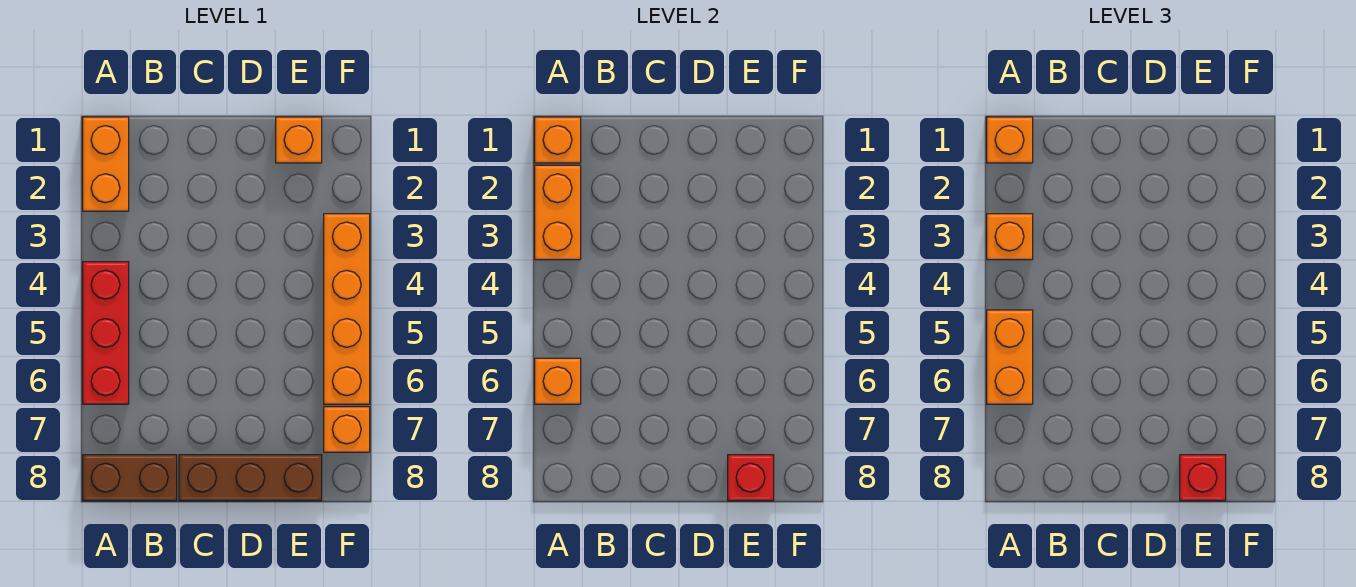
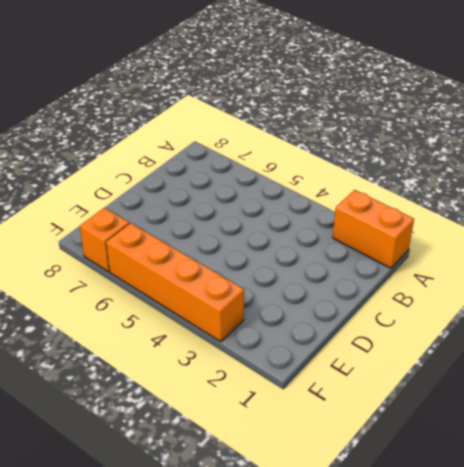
none -> red brick A4:A6 level 1
none -> brown brick A8:B8 level 1
none -> brown brick C8:E8 level 1

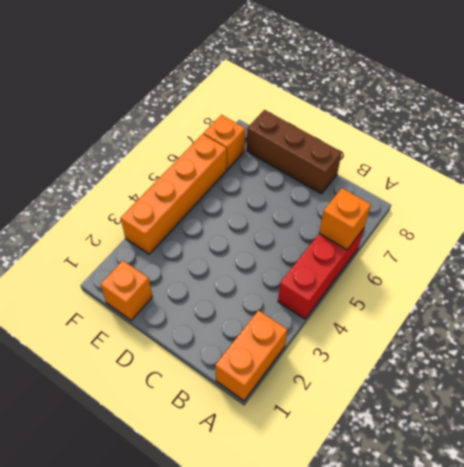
none -> brown brick A8:B8 level 1
none -> orange brick A1 level 2
none -> orange brick A2:A3 level 2

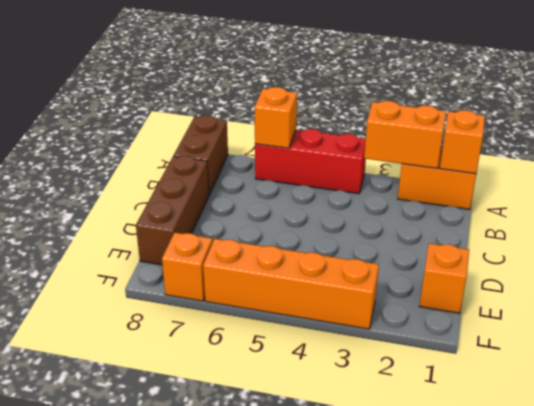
none -> red brick E8 level 2
none -> orange brick A1 level 3
none -> orange brick A3 level 3

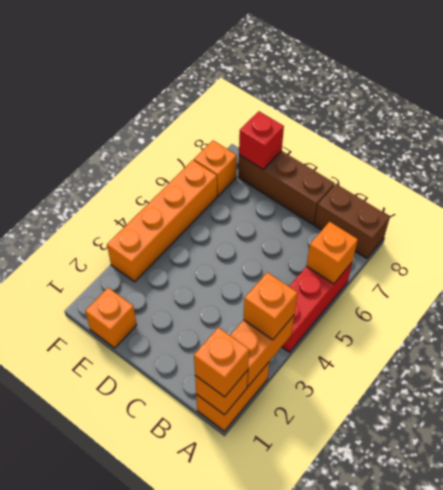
none -> orange brick A5:A6 level 3
none -> red brick E8 level 3

